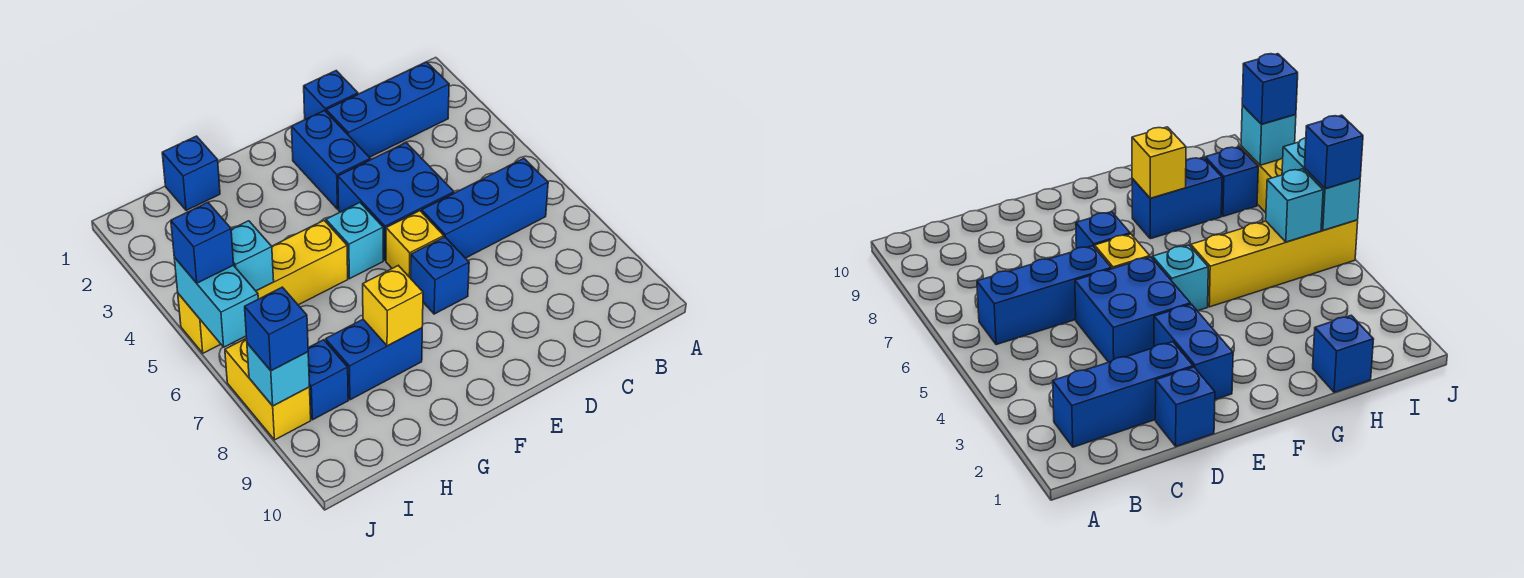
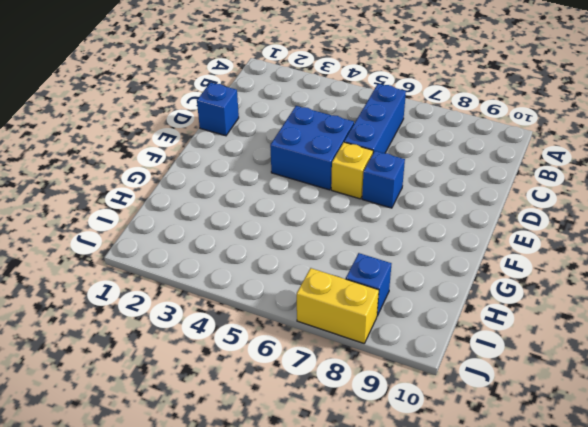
none -> blue brick B2:D2 level 1
none -> blue brick E2:E3 level 1
none -> cyan brick F5 level 1

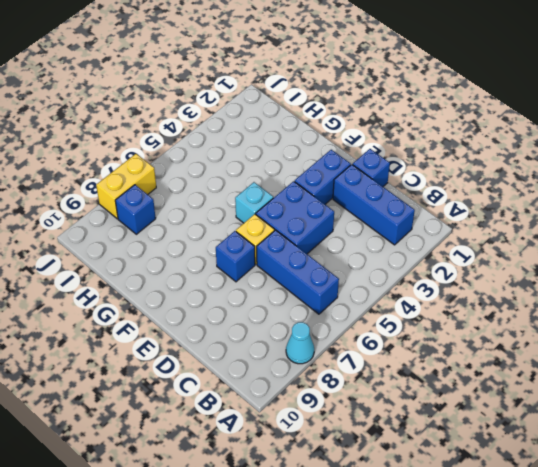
cyan cone A8 level 1 -> none
none -> yellow brick G5:J5 level 1
none -> blue brick G8:H8 level 1
none -> blue brick H1 level 1

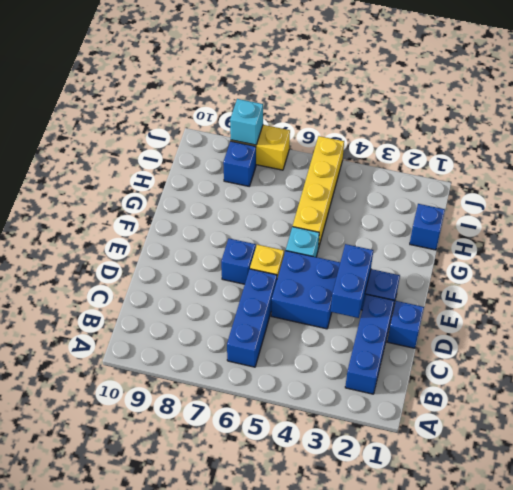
blue brick D3:E3 level 2 -> blue brick G8:H8 level 1
none -> yellow brick G8 level 2
none -> cyan brick I5 level 2
none -> cyan brick J5:J6 level 2

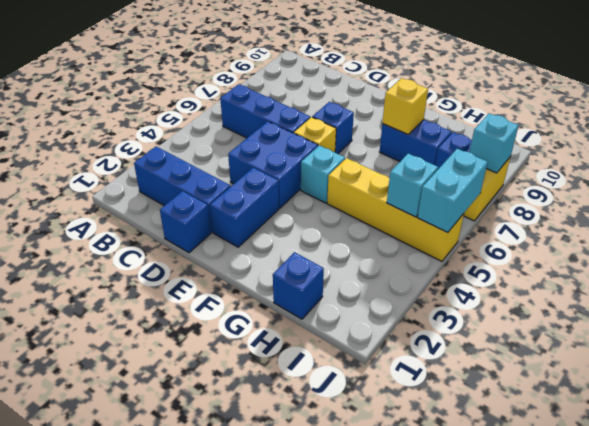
none -> blue brick J5 level 3
none -> blue brick J8 level 3

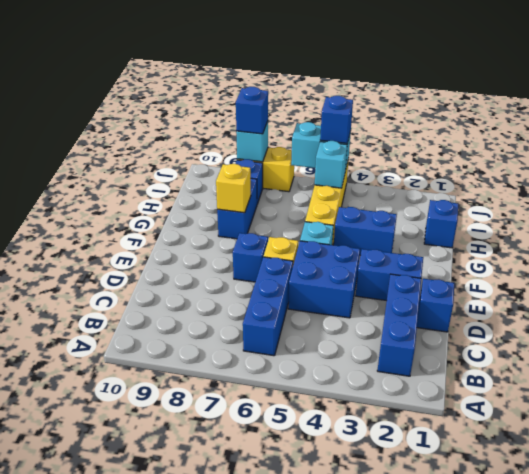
blue brick G3:G4 level 1 -> none

